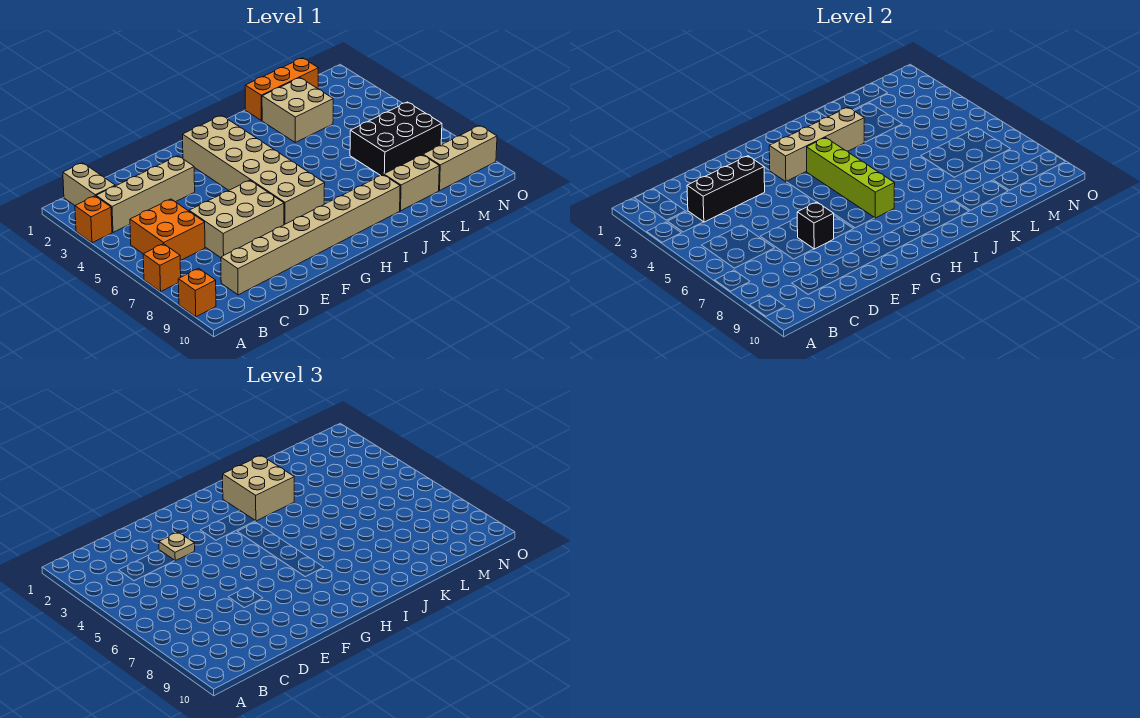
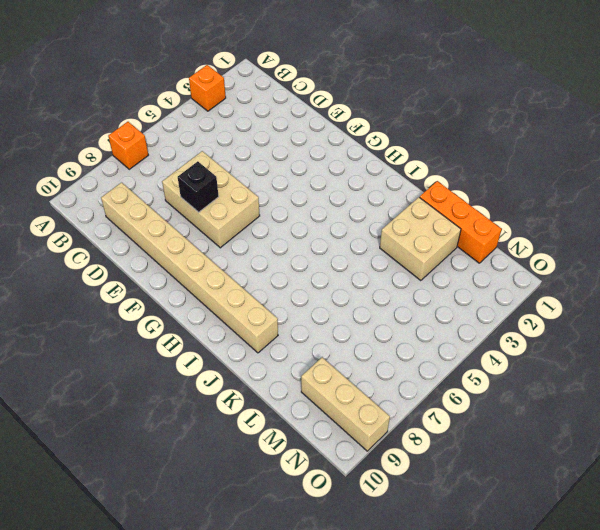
none -> orange brick A9 level 1
none -> tan brick B1:B2 level 1
none -> tan brick B3:E3 level 1

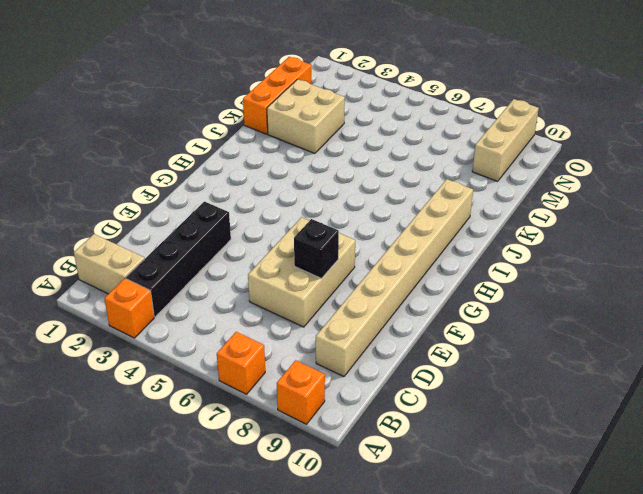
black brick B3:E3 level 1 -> tan brick B3:E3 level 1
none -> orange brick B5:C6 level 1
none -> tan brick G2:H7 level 1
none -> tan brick K9:L9 level 1

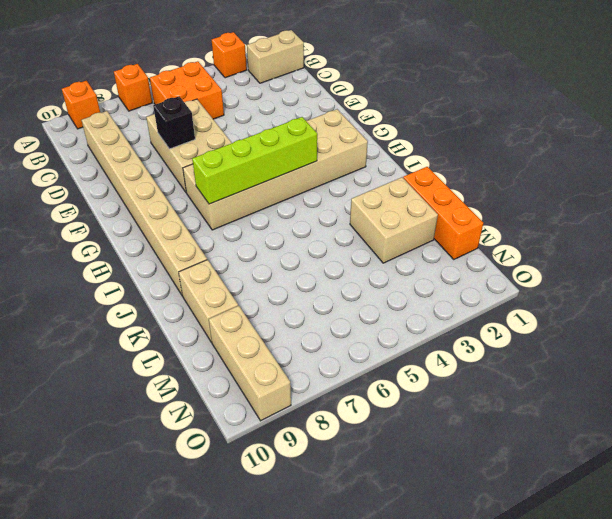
none -> tan brick B3:E3 level 1
none -> black brick L6:N7 level 1
none -> black brick C3:E3 level 2

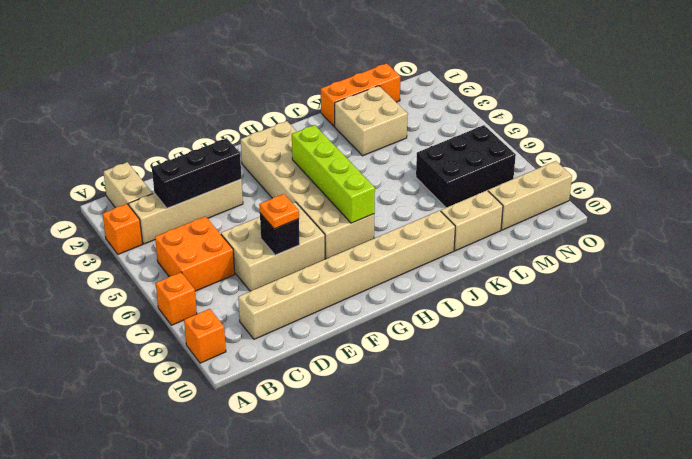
orange plate E7 level 3 -> none
none -> tan brick G3:J3 level 2
none -> tan plate E3 level 3
none -> tan brick I2:J3 level 3

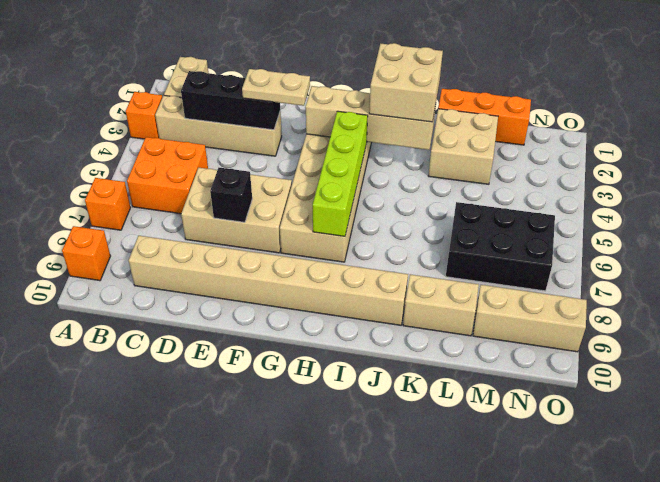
tan plate E3:F3 level 3 -> tan plate E3 level 3

